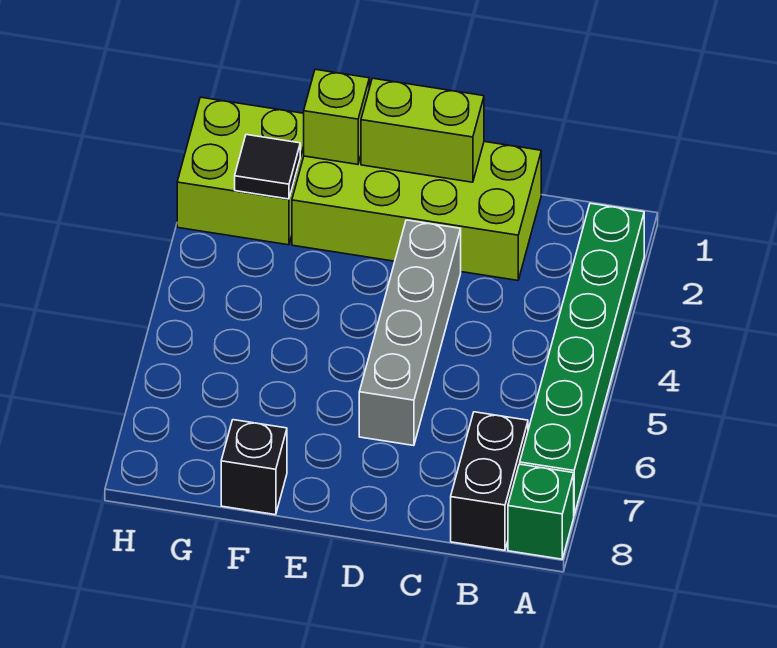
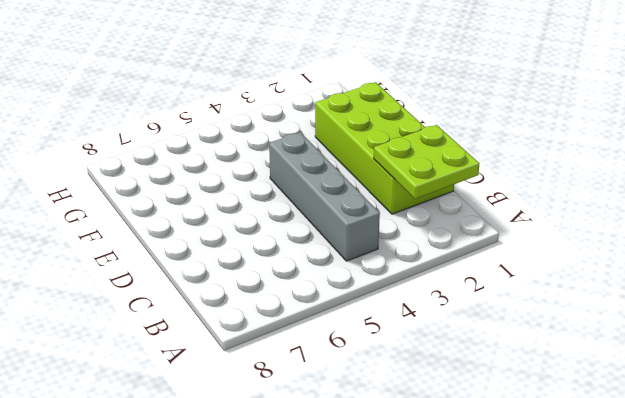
lime plate B1:C2 level 2 -> none
grey brick B4:E4 level 1 -> grey brick D3:D6 level 1
none -> green brick A2:A7 level 1
none -> green brick A8 level 1

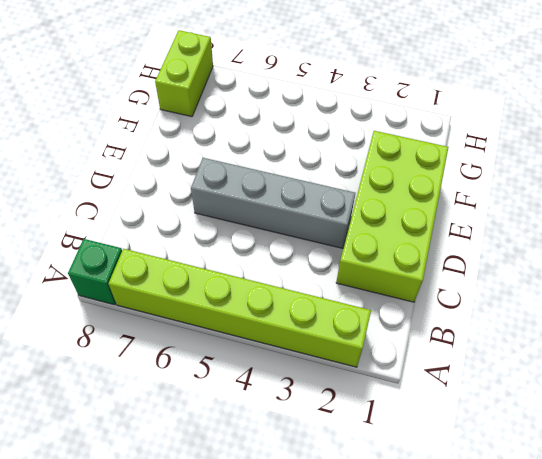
lime brick A2:A7 level 1 -> green brick A2:A7 level 1
lime brick G8:H8 level 1 -> lime brick D1:E1 level 2
none -> black brick B7:B8 level 1
none -> black brick F8 level 1

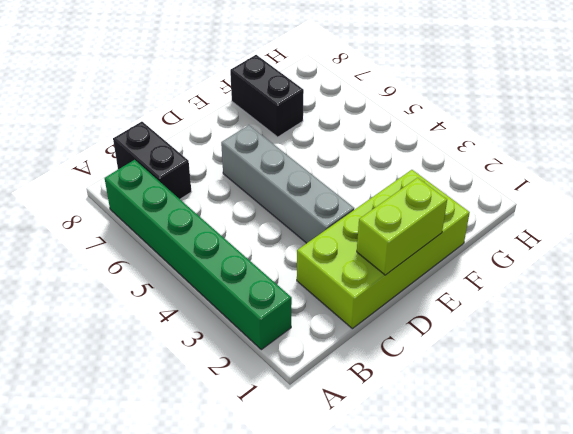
black brick F7:F8 level 1 -> black brick F8 level 1
none -> green brick A8 level 1
none -> lime brick G1:H2 level 1

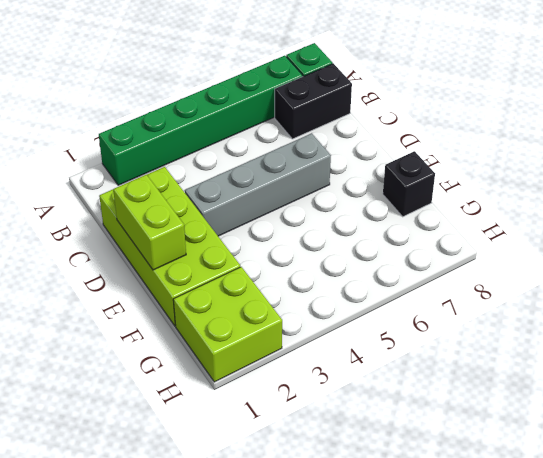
none -> lime brick F1 level 2
none -> black tile G2 level 2

